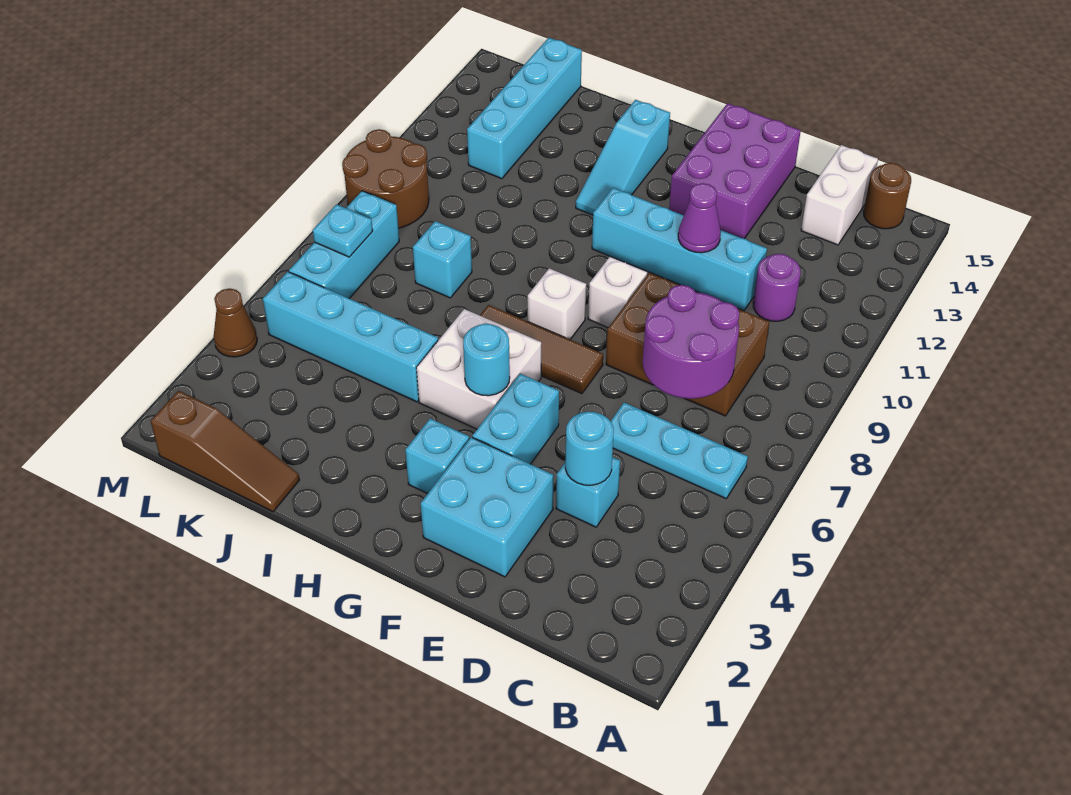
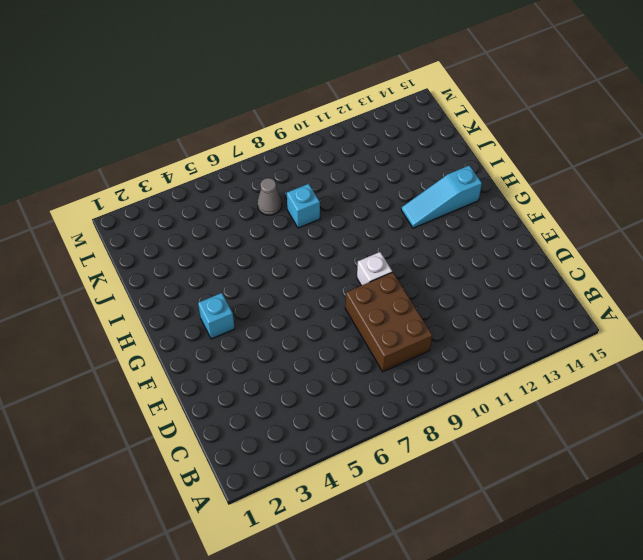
grey cone K7 level 1 -> none
none -> cyan plate B6:D6 level 1
none -> brown round brick B15 level 1
none -> purple round brick C11 level 1

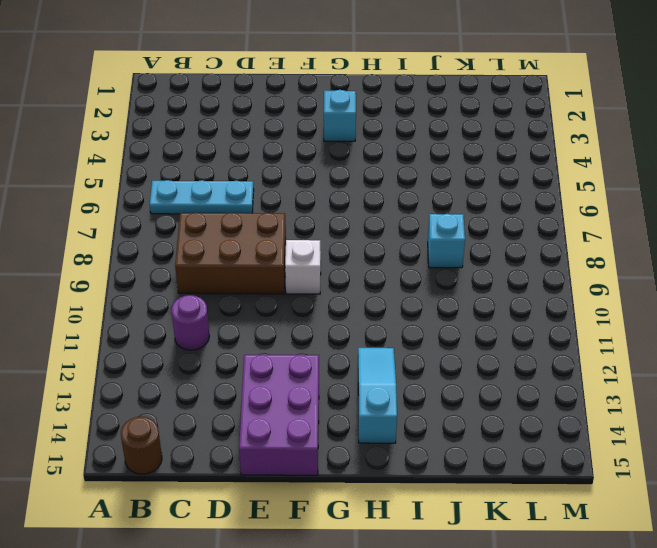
none -> white brick C14:C15 level 1
none -> cyan brick D4 level 1
none -> cyan brick D11:G11 level 1

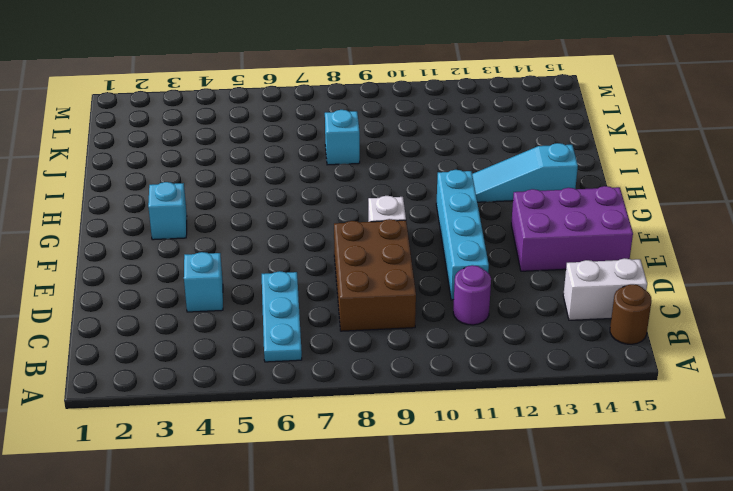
none -> cyan brick E2:F3 level 1
none -> cyan brick F4:F5 level 1
none -> brown tile F7:H7 level 1

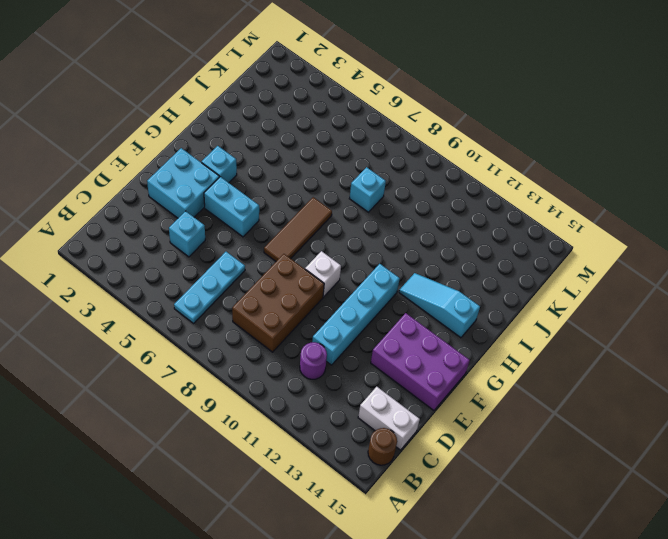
none -> white brick G5:H6 level 1
none -> white brick G8 level 1
none -> cyan brick I5:L5 level 1

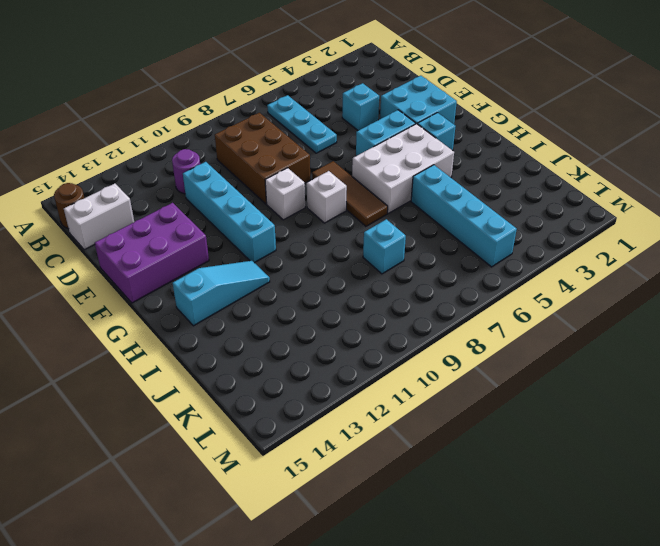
white brick G4:H6 level 1 -> white brick G5:H6 level 1
none -> brown slope J1:L1 level 1 top L
none -> cyan brick K12:K15 level 1
none -> cyan brick L6:L8 level 1

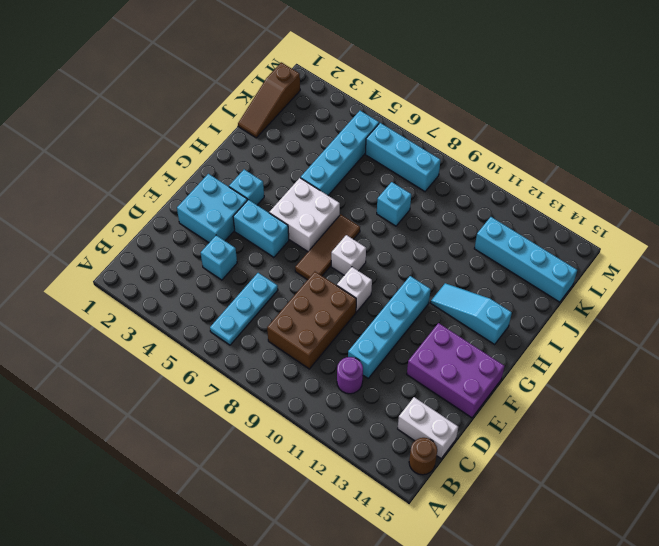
none -> brown round brick L9:M10 level 1
none -> brown cone M4 level 1
none -> purple round brick C7:D8 level 2

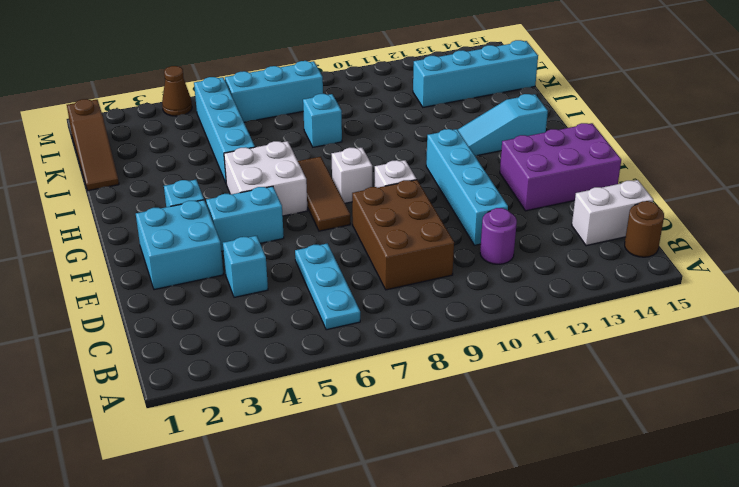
none -> brown round brick L9:M10 level 1
none -> purple round brick C7:D8 level 2
none -> cyan round brick D4 level 2

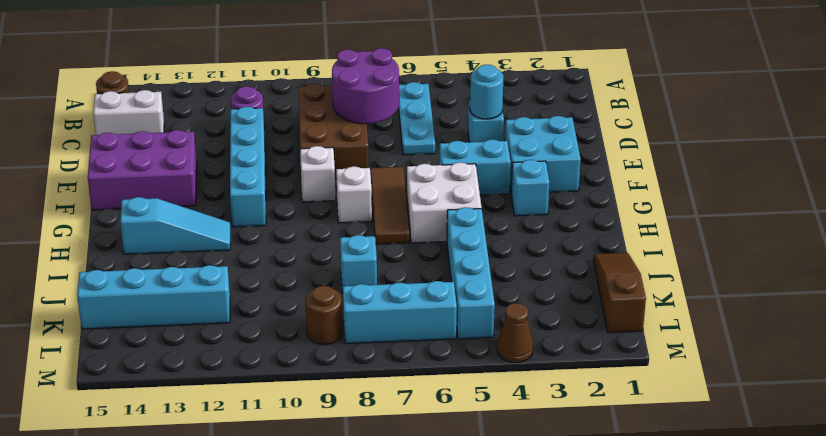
brown round brick L9 level 1 -> brown round brick L9:M10 level 1
none -> purple cone E11 level 2
none -> cyan round brick G5 level 2
none -> cyan plate L7 level 2

